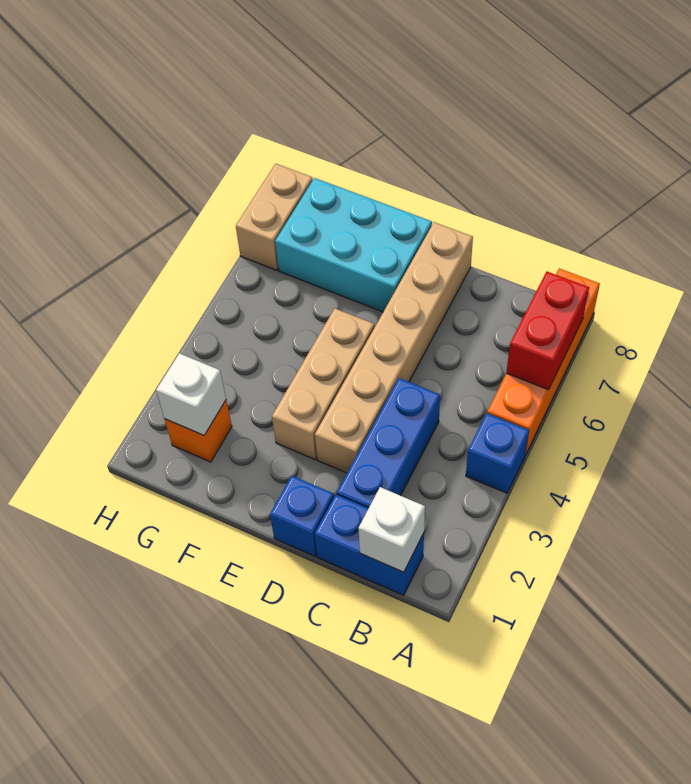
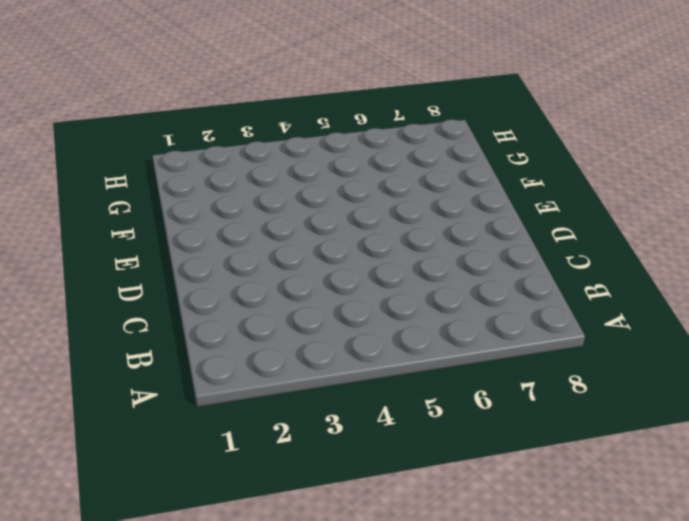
none -> blue brick A4 level 1
none -> orange brick A5:A8 level 1
none -> blue brick B1:C1 level 1

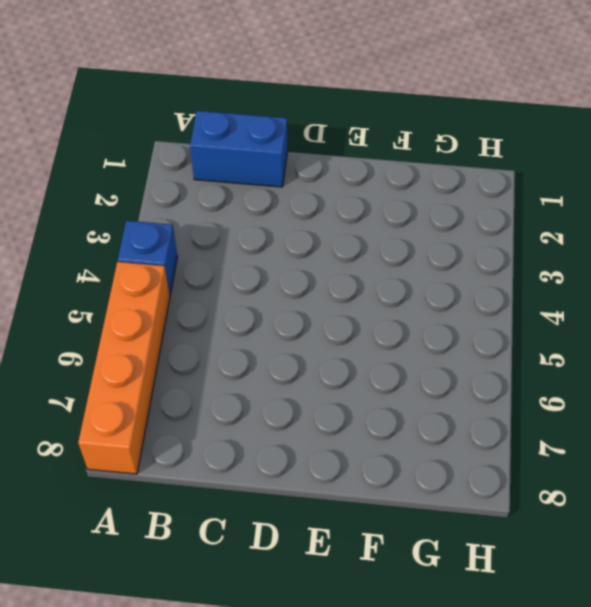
none -> blue brick C2:C4 level 1
none -> blue brick D1 level 1
none -> tan brick D3:D8 level 1

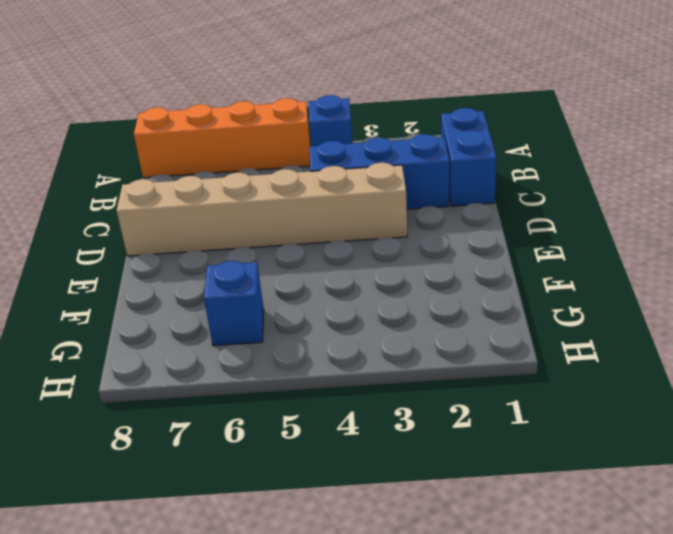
blue brick G6 level 1 -> blue brick D1 level 1
none -> tan brick E3:E5 level 1
none -> cyan brick E7:G8 level 1
none -> orange brick G2 level 1

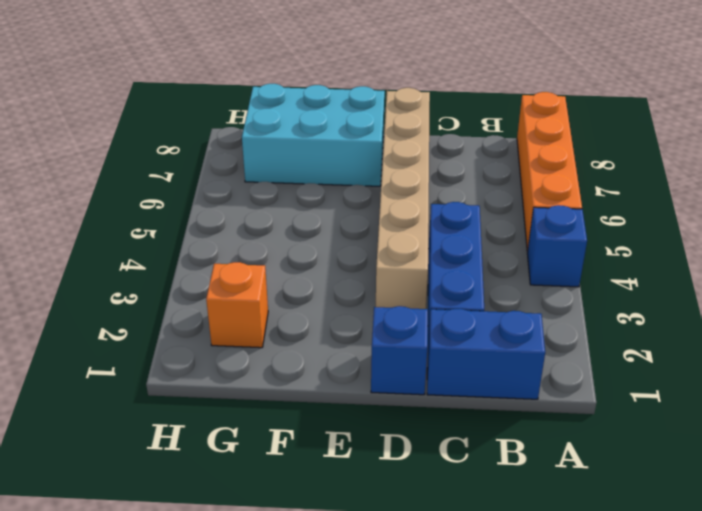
none -> tan brick E3:E5 level 1
none -> tan brick H7:H8 level 1
none -> red brick A6:A7 level 2

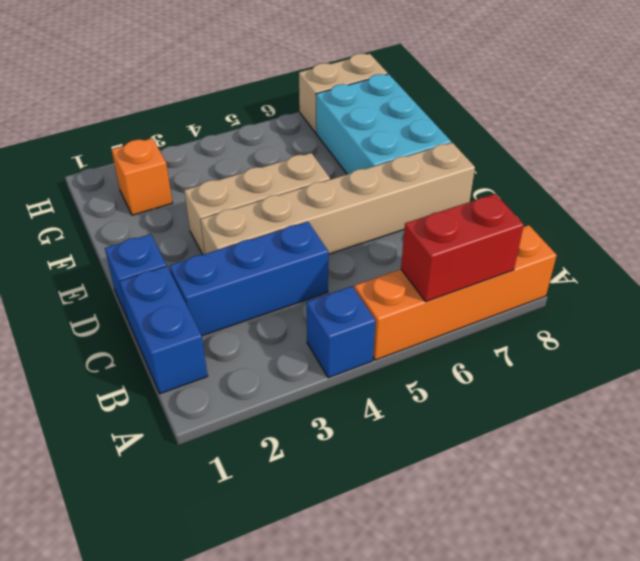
none -> white brick B1 level 2
none -> white brick G2 level 2

